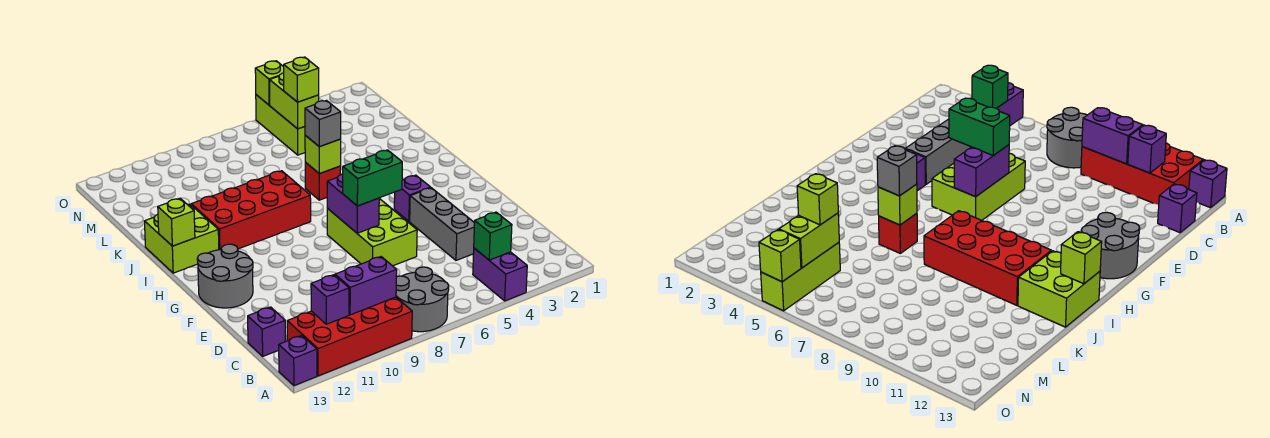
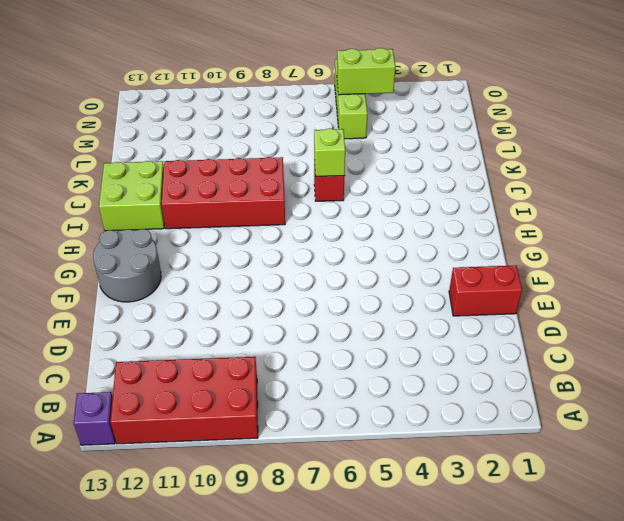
red brick E1:E2 level 1 -> none
lime brick N4:N5 level 2 -> lime brick M5:N5 level 2
none -> purple brick A4:B4 level 1
none -> grey round brick A7:B8 level 1
none -> purple brick C13 level 1

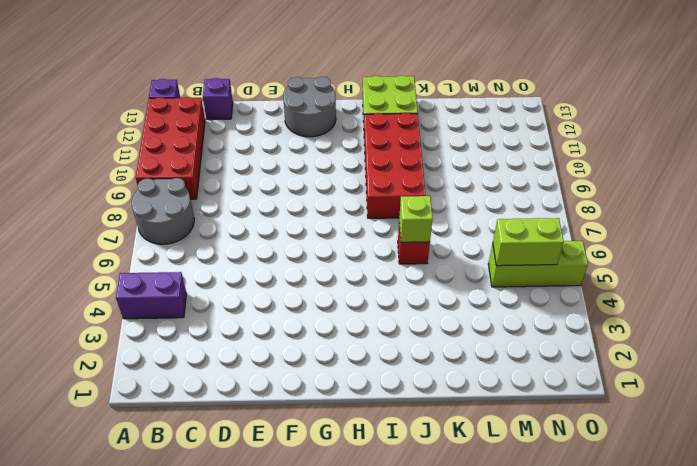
none -> grey brick D4:F4 level 1
none -> lime brick E6:G7 level 1
none -> purple brick G4 level 1

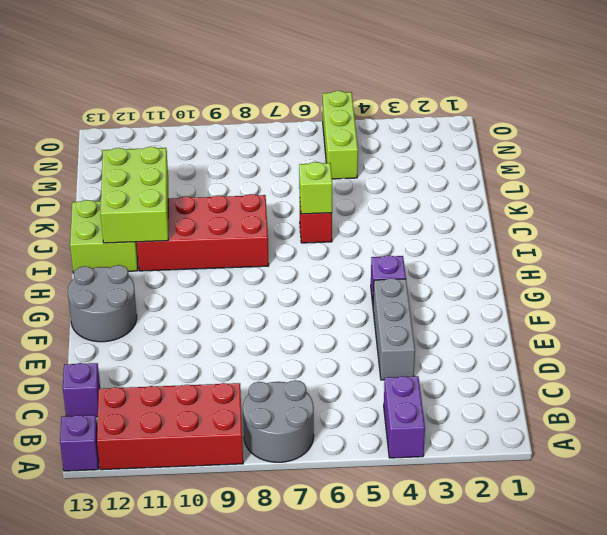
lime brick I11:K12 level 2 -> lime brick E6:G7 level 1
none -> green brick B4 level 2
none -> purple brick B9:B10 level 2
none -> purple brick B11 level 2

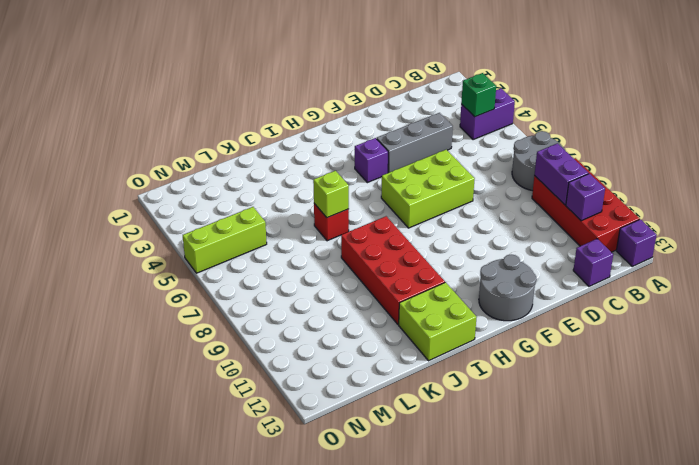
none -> purple brick F7:G7 level 2
none -> lime brick I13 level 2
none -> lime brick M5:N5 level 2

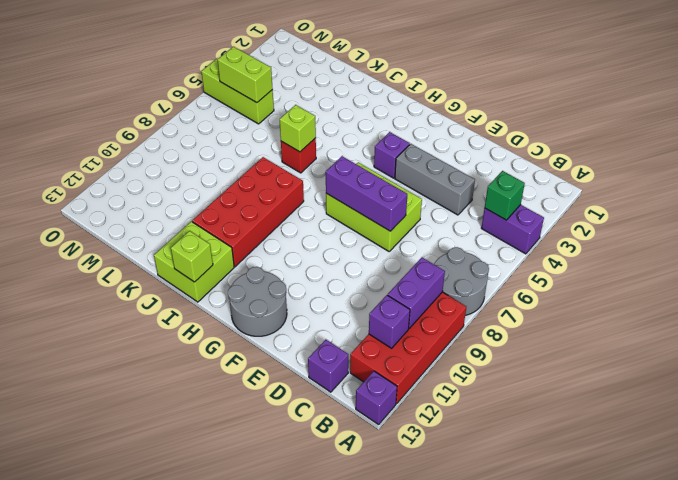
purple brick E7:G7 level 2 -> purple brick F7:G7 level 2
none -> lime brick O5 level 2
none -> green brick F6:F7 level 3
none -> grey brick J6 level 3

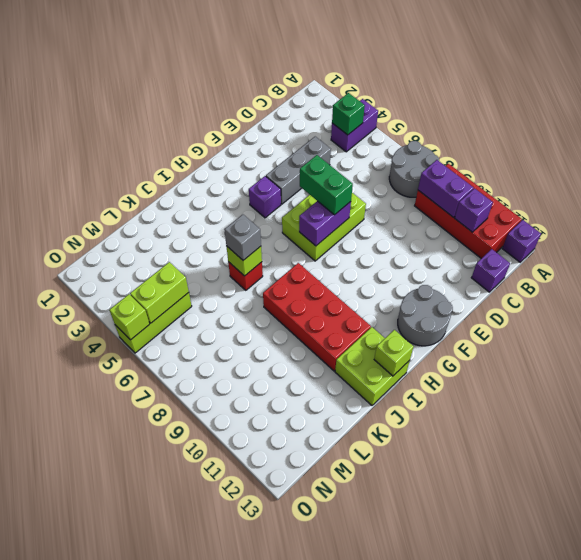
none -> lime brick M5 level 3

